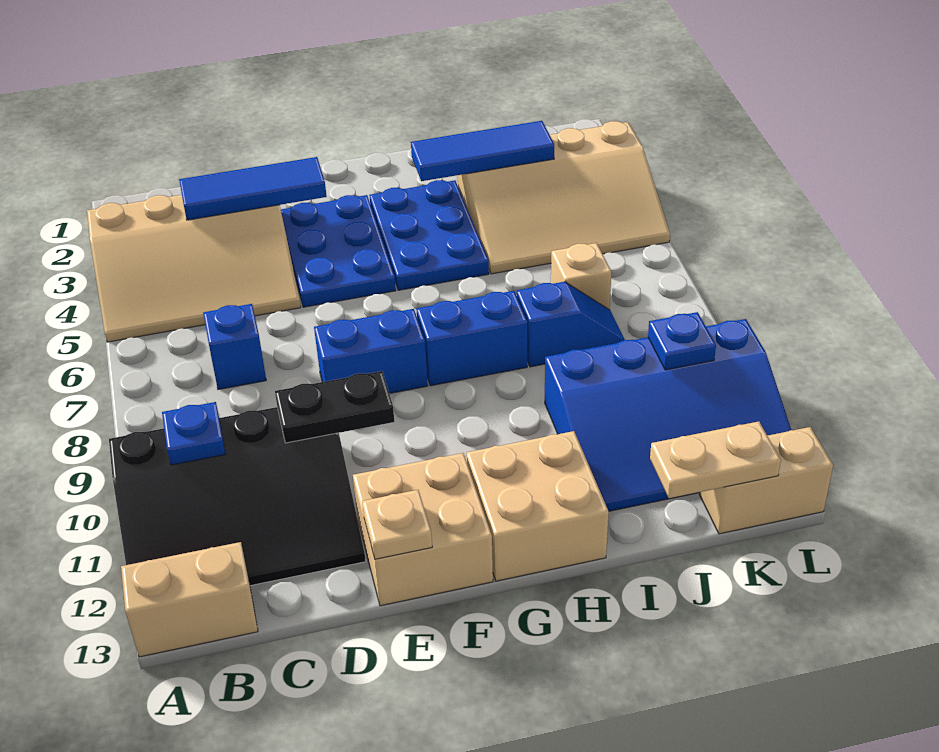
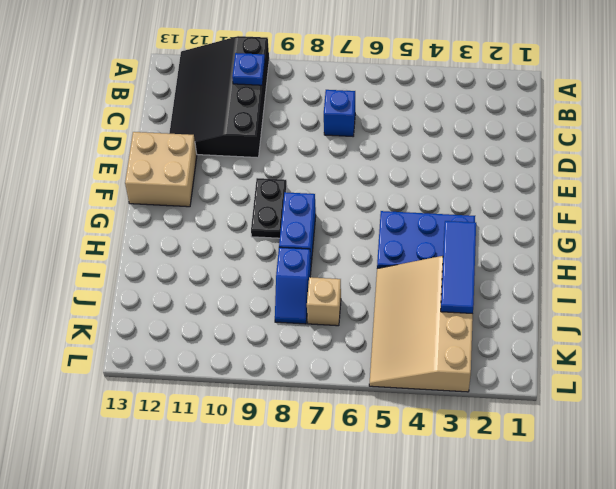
black plate F9:G9 level 1 -> black plate D10:E10 level 2
none -> tan slope A3:D5 level 1 top 3
none -> tan brick A13:B13 level 1
none -> blue plate E3:F5 level 1

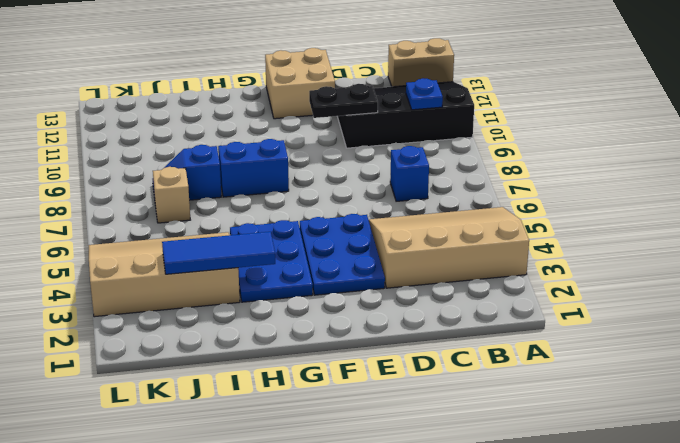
none -> blue brick E8:F8 level 1
none -> tan brick G12:H13 level 1
none -> blue slope I10:L12 level 1 top 10

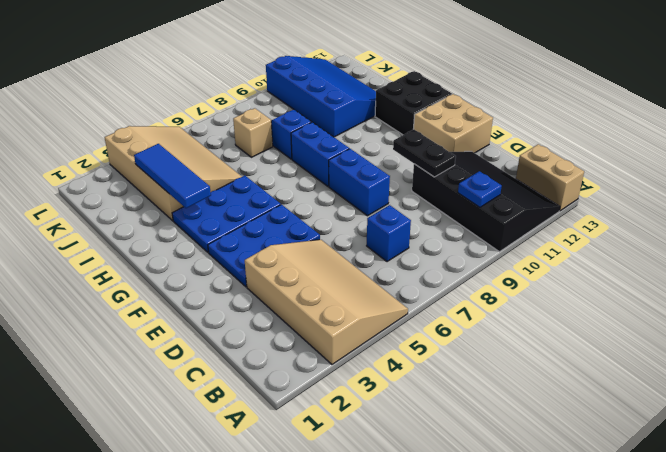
black brick G12:H13 level 1 -> tan brick G12:H13 level 1
none -> tan brick K13:L13 level 1
none -> blue tile C3:E3 level 2
none -> tan plate E13 level 2

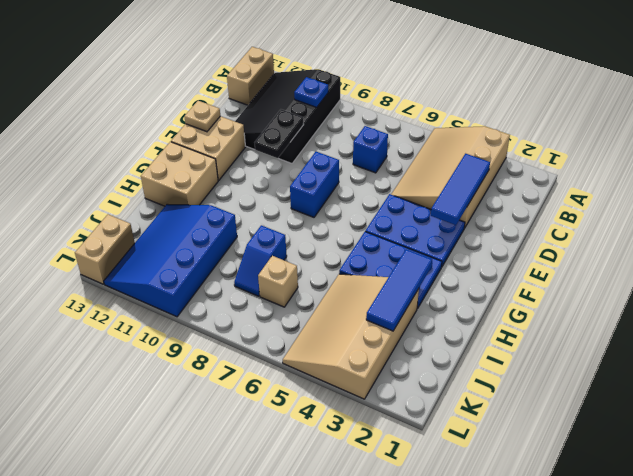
none -> blue brick G8:H8 level 1
none -> tan plate J13:K13 level 2
none -> blue plate K10 level 2

